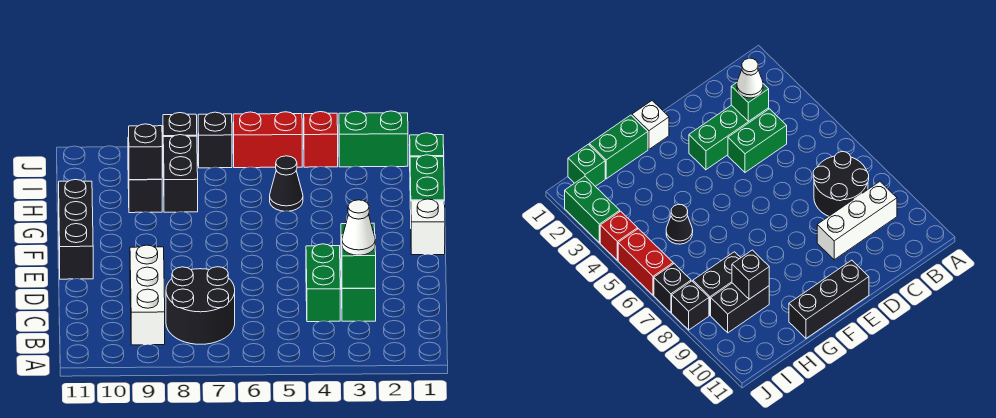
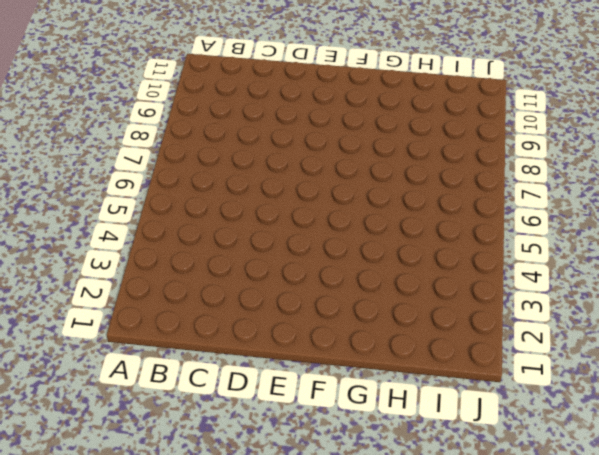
none -> black round brick B7:C8 level 1
none -> white brick B9:D9 level 1
none -> green brick C3:E3 level 1

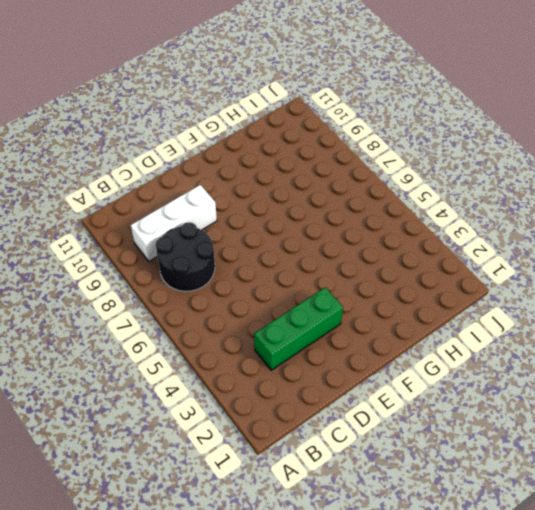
none -> green brick C4:D4 level 1
none -> black brick E11:G11 level 1
none -> white brick F1 level 1

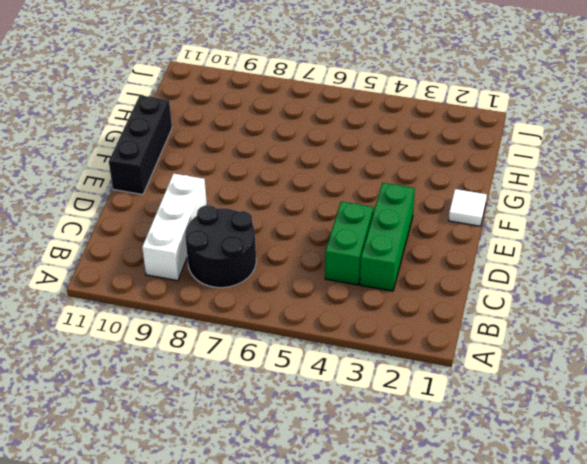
white tile F1 level 1 -> white brick F1 level 1
none -> green brick G1:H1 level 1
none -> black cone H5 level 1
none -> black brick H8:I8 level 1

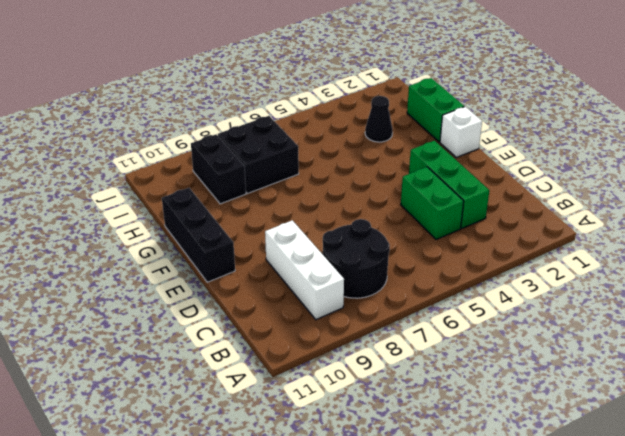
black cone H3 level 1 -> black cone H5 level 1
black brick H7:I8 level 1 -> black brick H8:I8 level 1
none -> green brick I1 level 1
none -> green brick J2:J3 level 1
none -> red brick J4 level 1

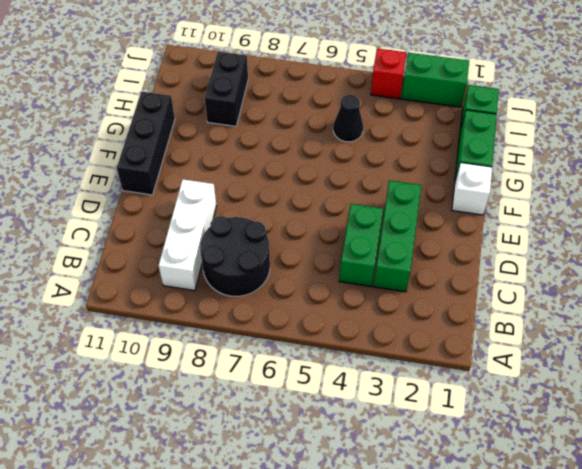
none -> black brick H8:I8 level 1
none -> red brick J5:J6 level 1
none -> black brick J7 level 1

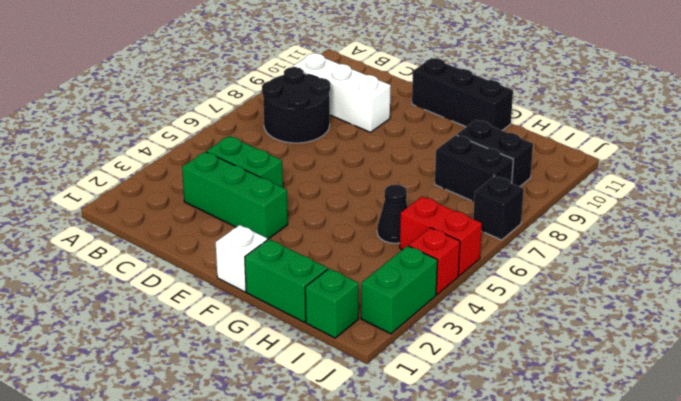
red brick I5:J5 level 1 -> red brick J5:J6 level 1
none -> black brick J8 level 1
none -> green brick C3 level 2
none -> black brick H9 level 2

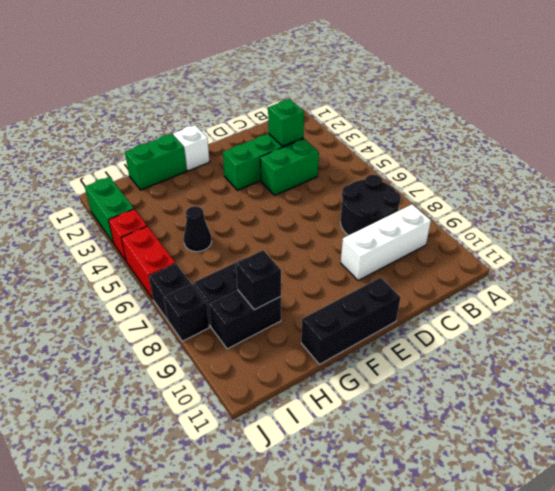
none -> green brick I1 level 1
none -> white cone C3 level 3

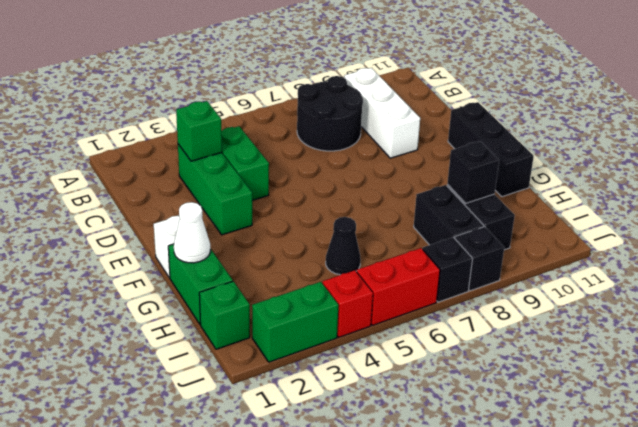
white cone G1 level 2 -> white cone C3 level 3

